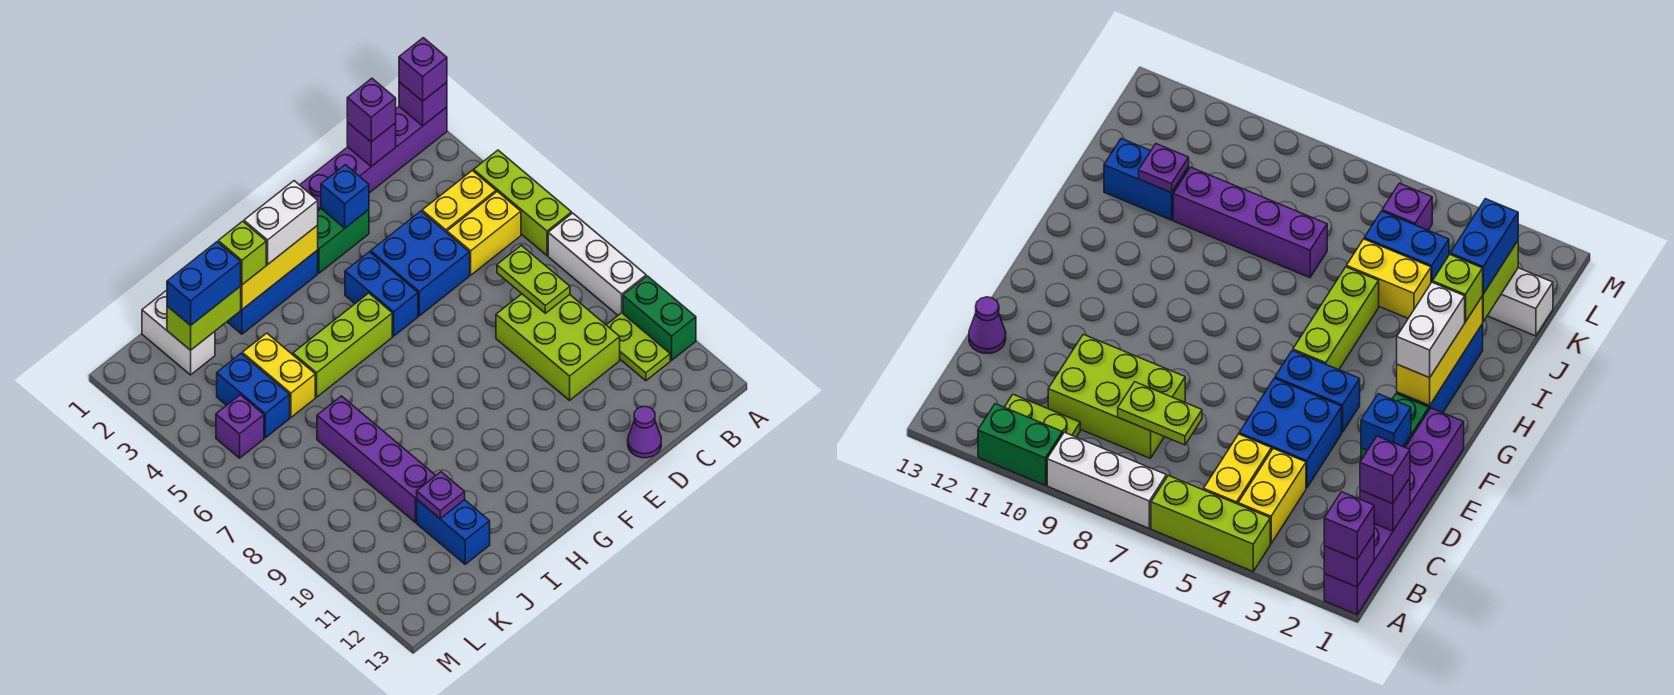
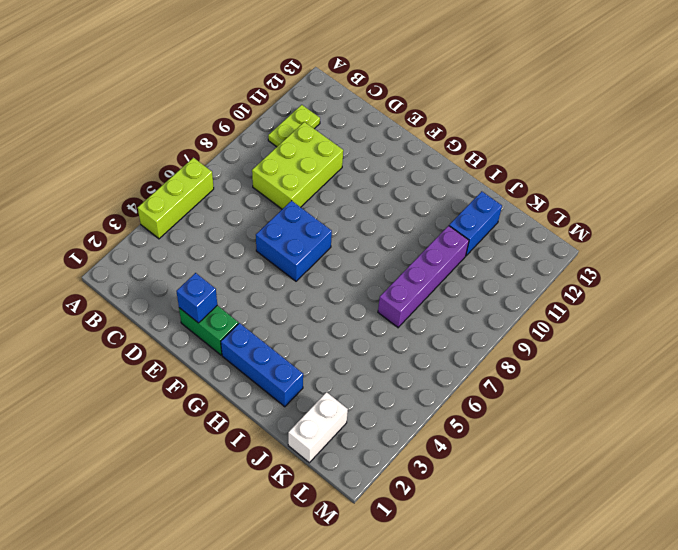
blue brick E6:F7 level 1 -> blue brick D4:E5 level 1
none -> purple brick A1:F1 level 1
none -> white brick A7:A9 level 1
none -> green brick A10:A11 level 1
none -> yellow brick B4:C4 level 1

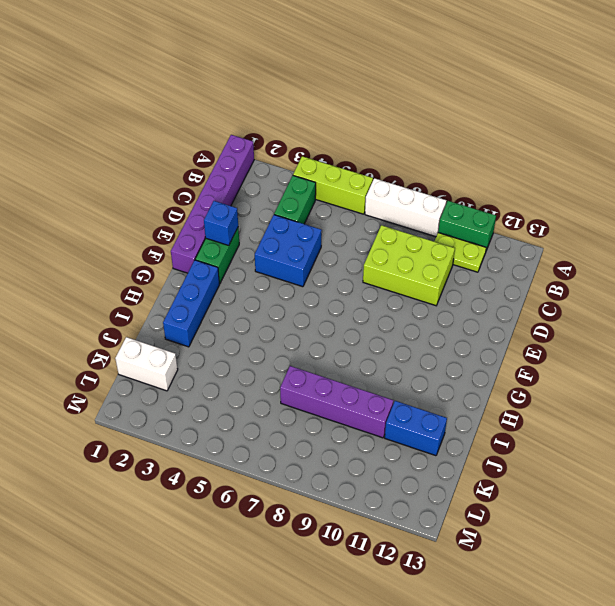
green brick B4:C4 level 1 -> yellow brick B4:C4 level 1
none -> yellow brick B5:C5 level 1
none -> purple cone D13 level 1
none -> blue brick F4:F5 level 1
none -> lime brick G5:I5 level 1

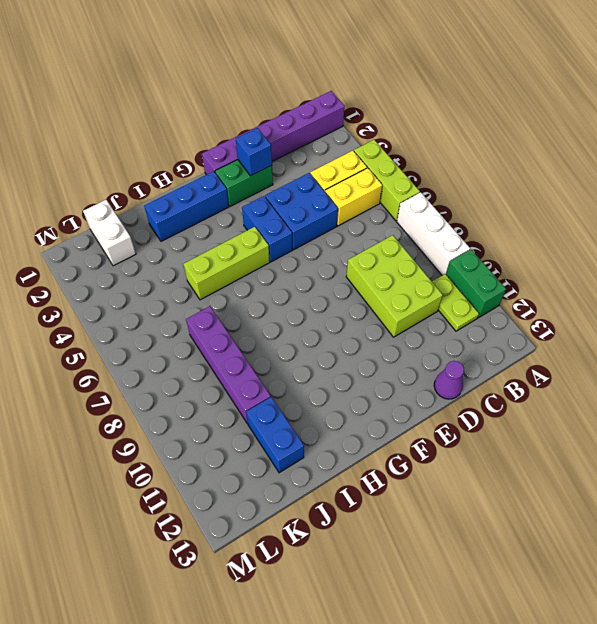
none -> yellow brick J4:J5 level 1
none -> blue brick K4:K5 level 1
none -> purple brick L5 level 1
none -> purple brick A1 level 2

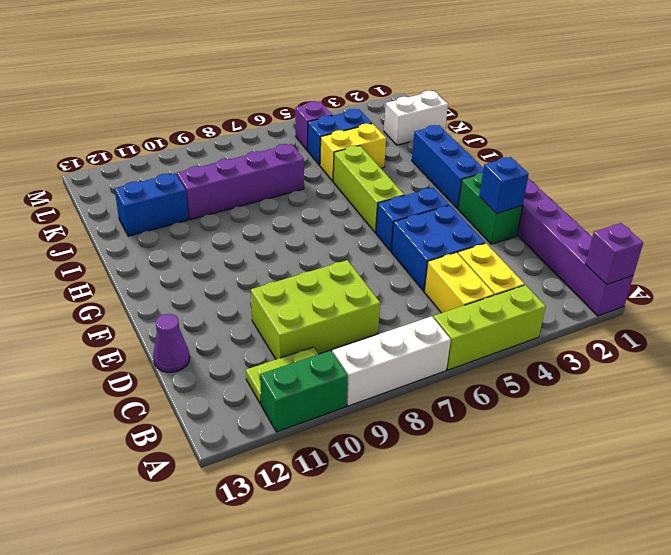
none -> purple brick C1 level 2
none -> lime plate C7:C8 level 2
none -> yellow brick G2:I2 level 2
none -> lime brick J2:K2 level 2

